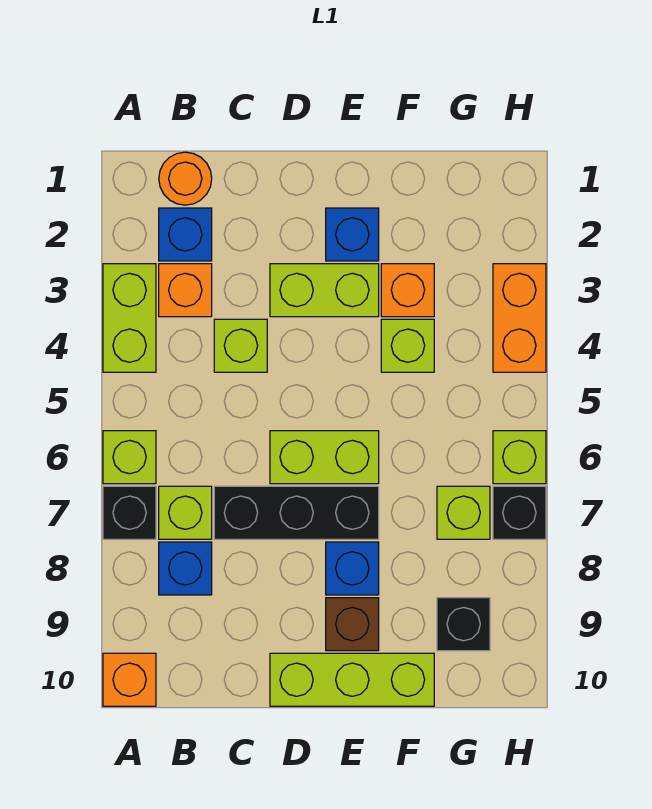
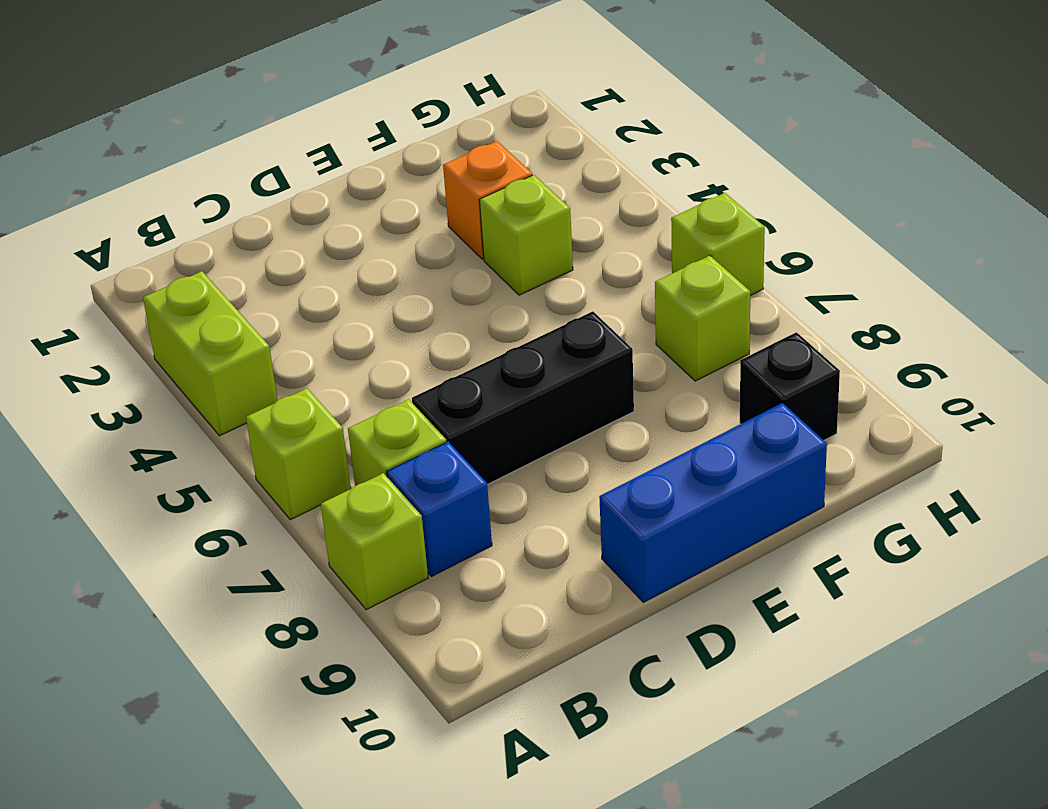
lime brick A8 level 1 -> lime brick C4 level 1
blue brick D10:F10 level 1 -> lime brick D10:F10 level 1
none -> black brick A7 level 1
none -> orange brick A10 level 1
none -> orange round brick B1 level 1

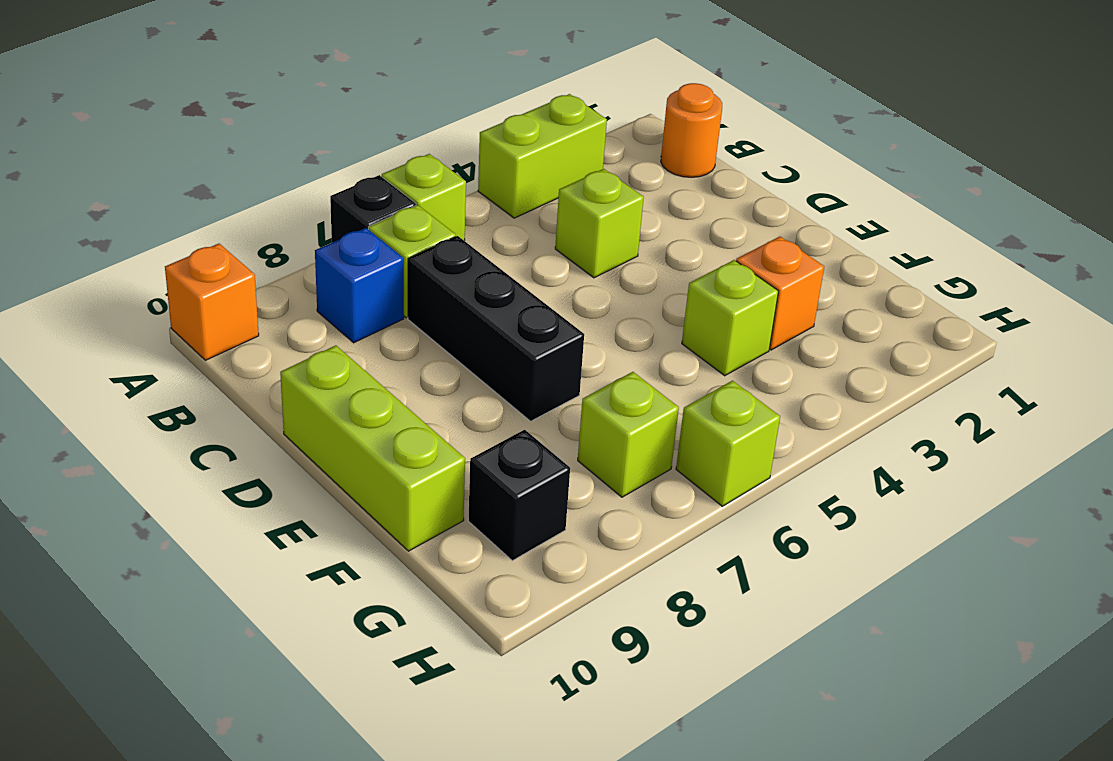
none -> blue brick B2 level 1
none -> orange brick B3 level 1
none -> lime brick D3:E3 level 1

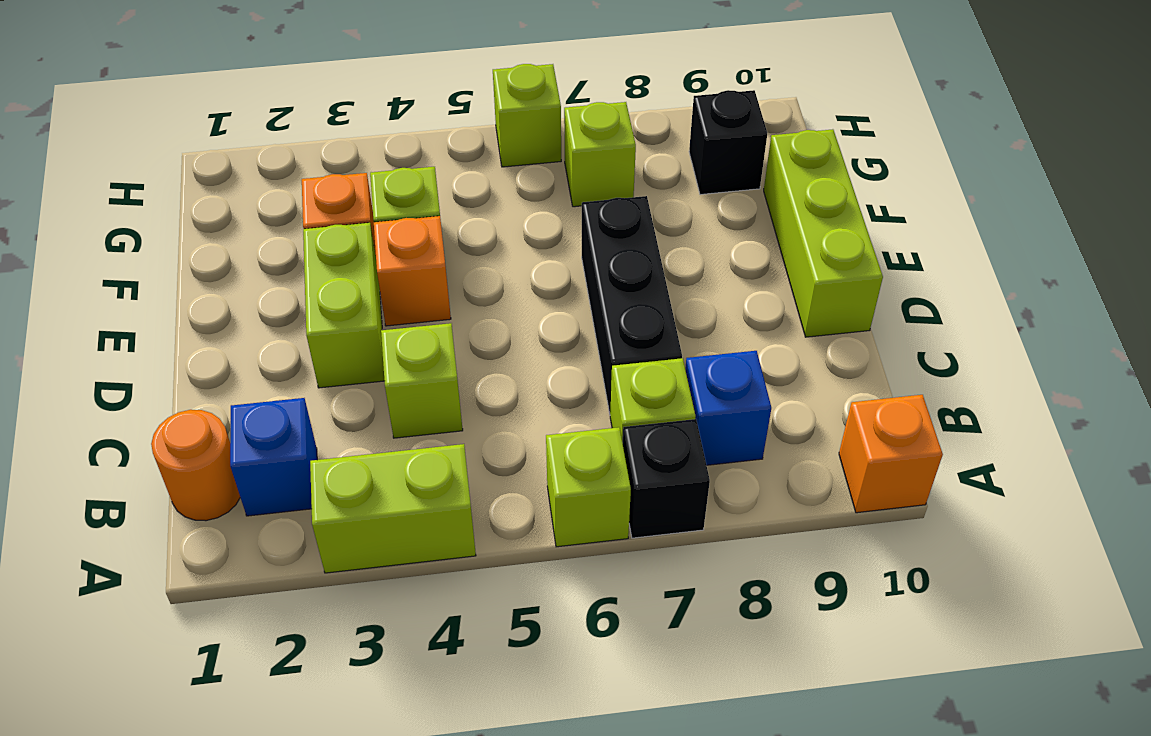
orange brick E4 level 1 -> orange brick B3 level 1
none -> lime brick D6:E6 level 1
none -> blue brick E2 level 1
none -> blue brick E8 level 1

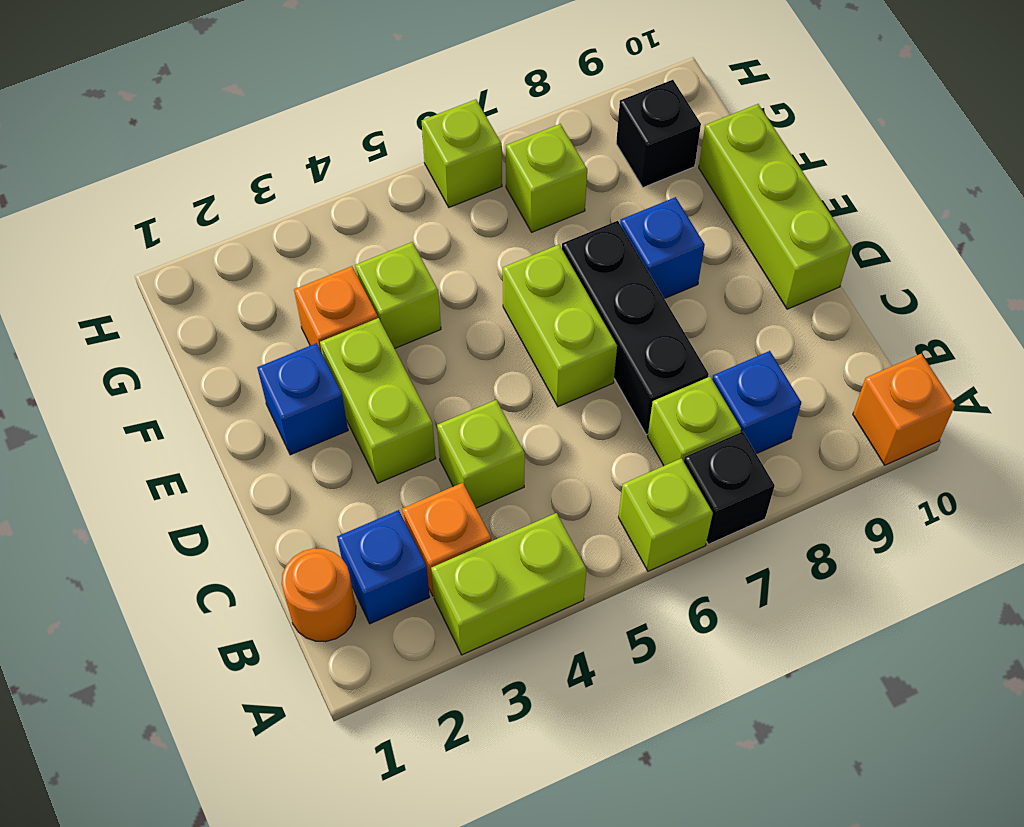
none -> brown brick E9 level 1
none -> orange brick H3:H4 level 1
none -> black brick H7 level 1

